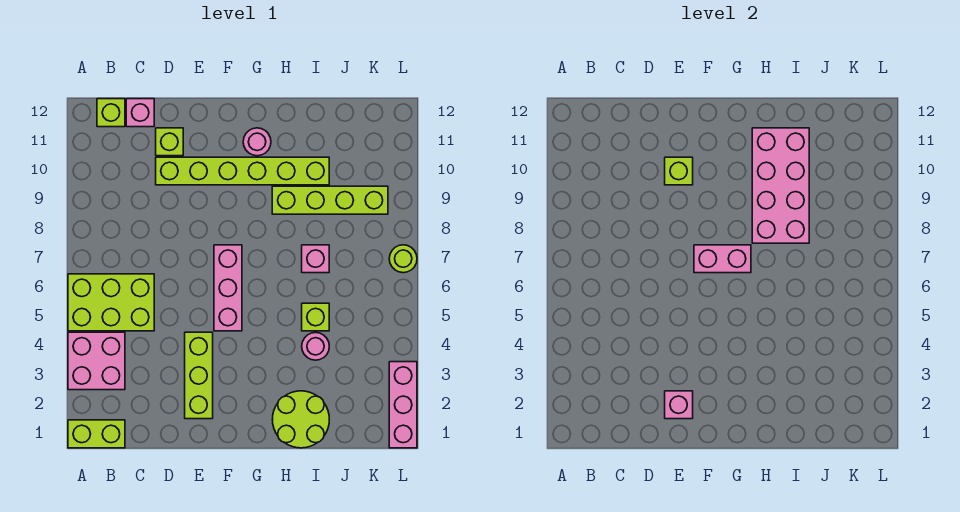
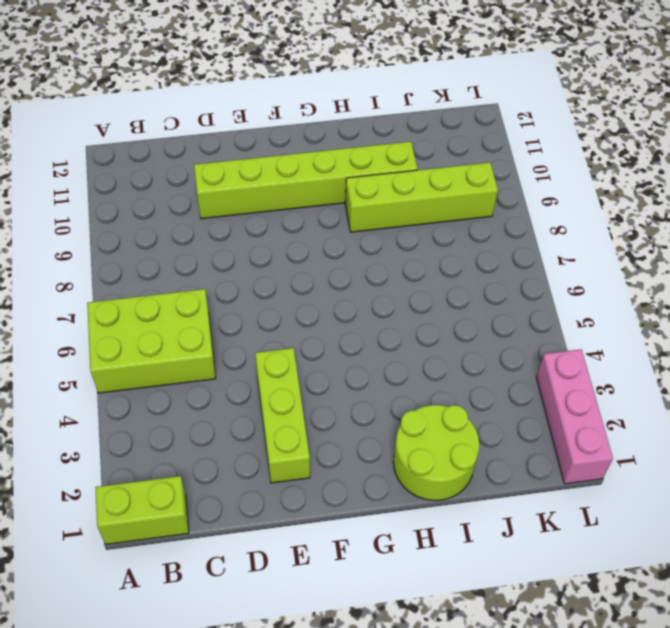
none -> pink brick A3:B4 level 1
none -> lime brick B12 level 1
none -> pink brick C12 level 1

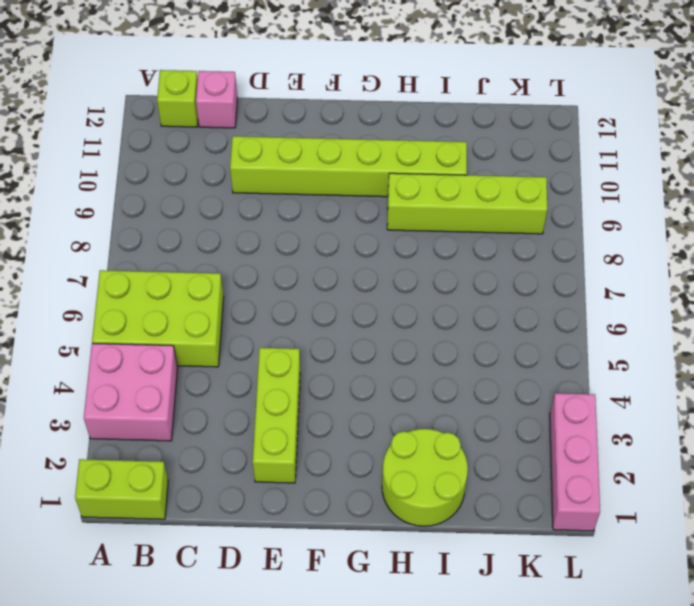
none -> lime brick D11 level 1
none -> pink brick F5:F7 level 1
none -> pink round brick G11 level 1

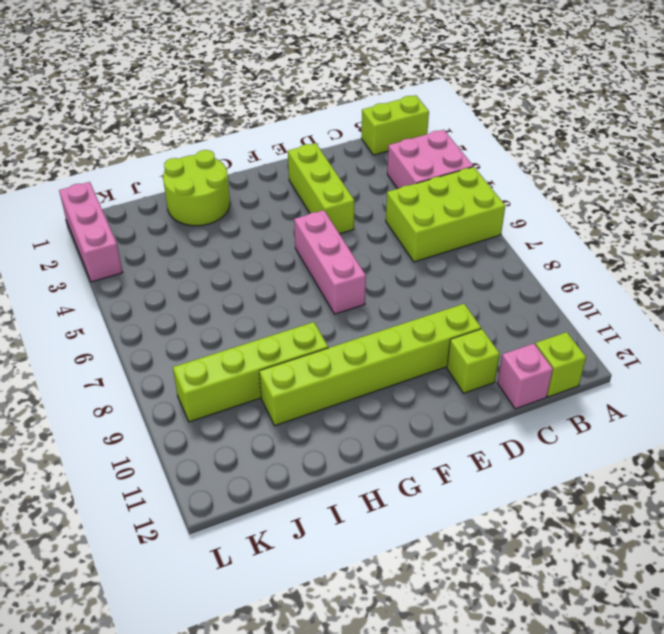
none -> pink round brick G11 level 1
none -> pink round brick I4 level 1
none -> lime brick I5 level 1

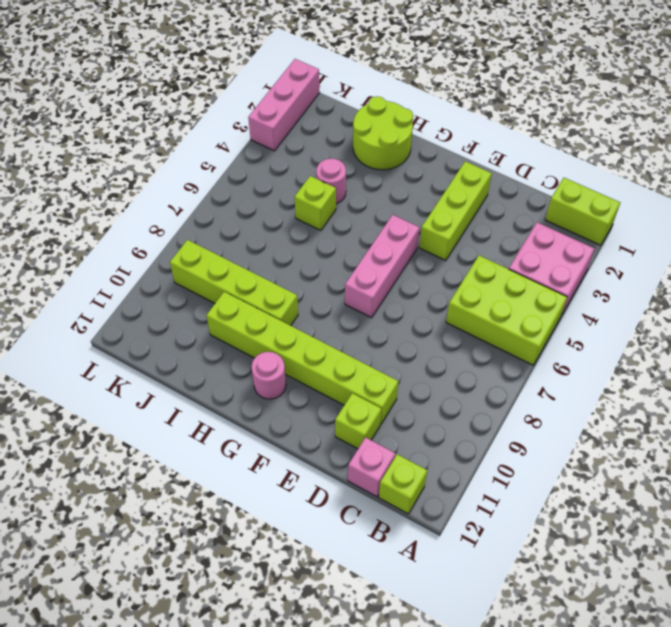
none -> pink brick I7 level 1
none -> lime round brick L7 level 1
none -> pink brick E2 level 2

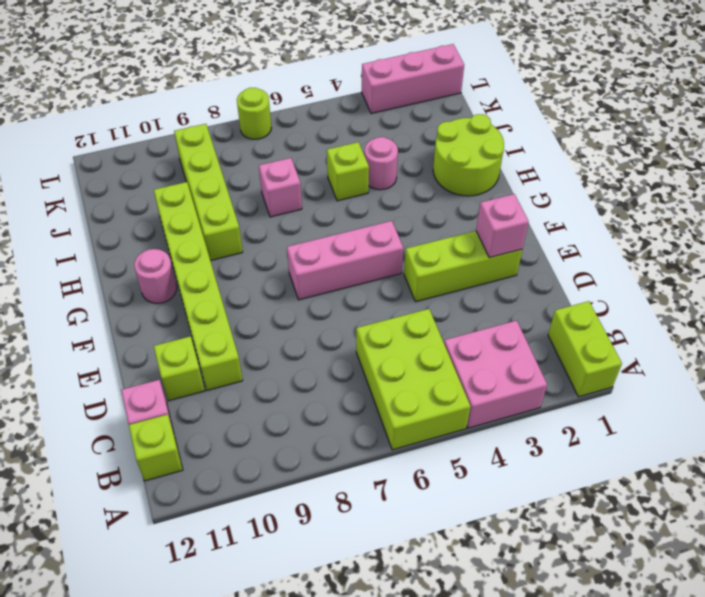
none -> lime brick E10 level 2
none -> pink brick F7:G7 level 2
none -> pink brick H8:I11 level 2

